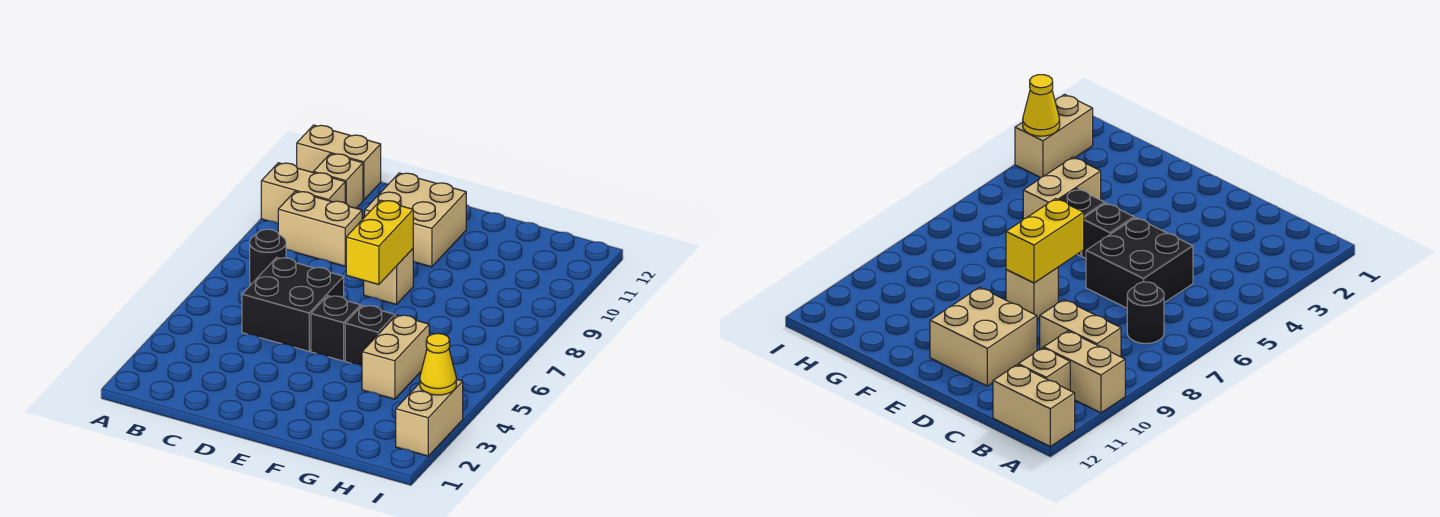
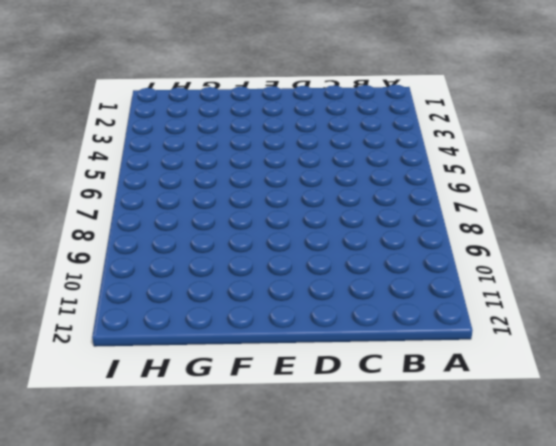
none -> tan brick A10:B10 level 1
none -> tan brick A12:B12 level 1
none -> black round brick B7 level 1

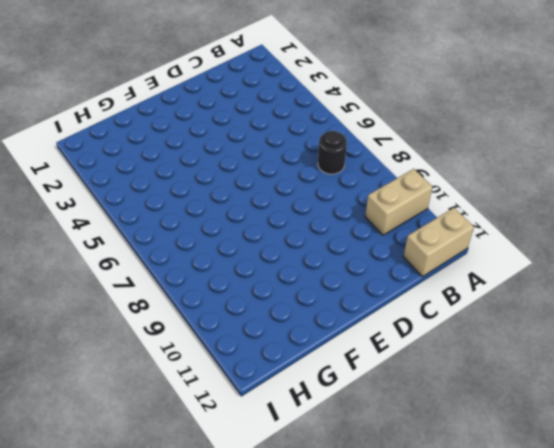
none -> tan brick B9:C9 level 1
none -> tan brick B11 level 1
none -> black brick C5:D6 level 1

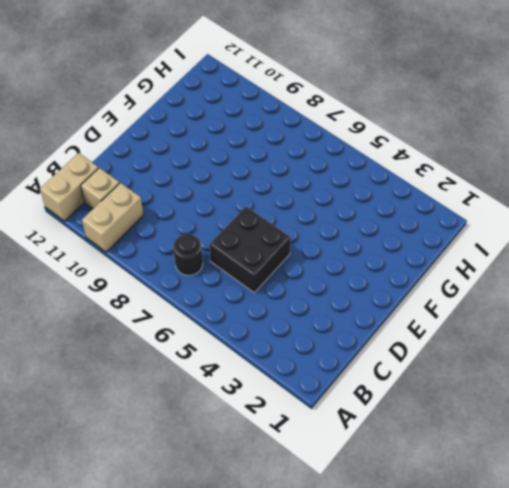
none -> tan brick B9:C9 level 1
none -> tan brick D10:E11 level 1
none -> black brick E5 level 1

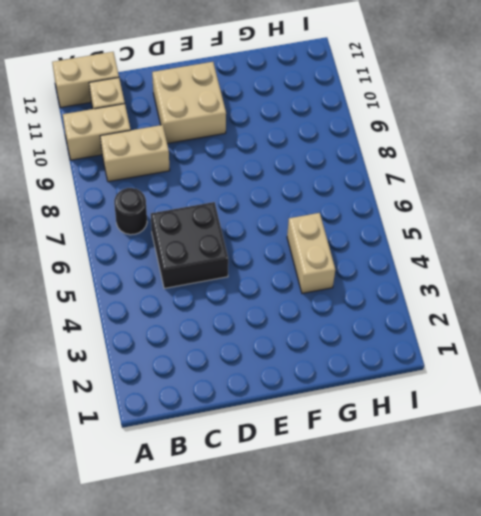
none -> black brick E5 level 1
none -> tan brick E8 level 1
none -> black brick F5 level 1

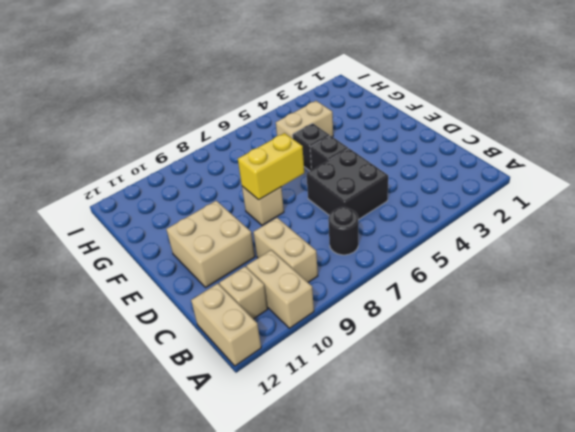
none -> tan brick I2:I3 level 1
none -> yellow cone I3 level 2

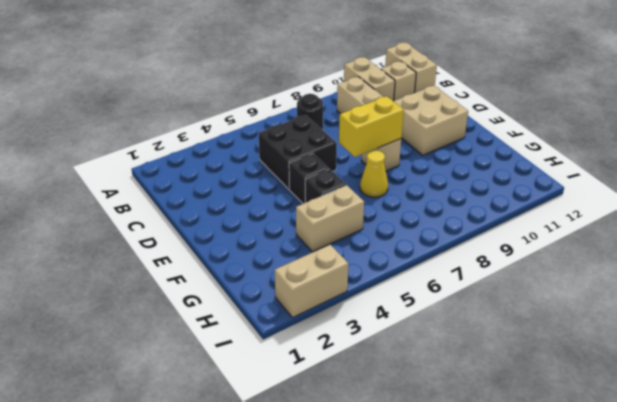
yellow cone F7 level 1 -> yellow cone I3 level 2

